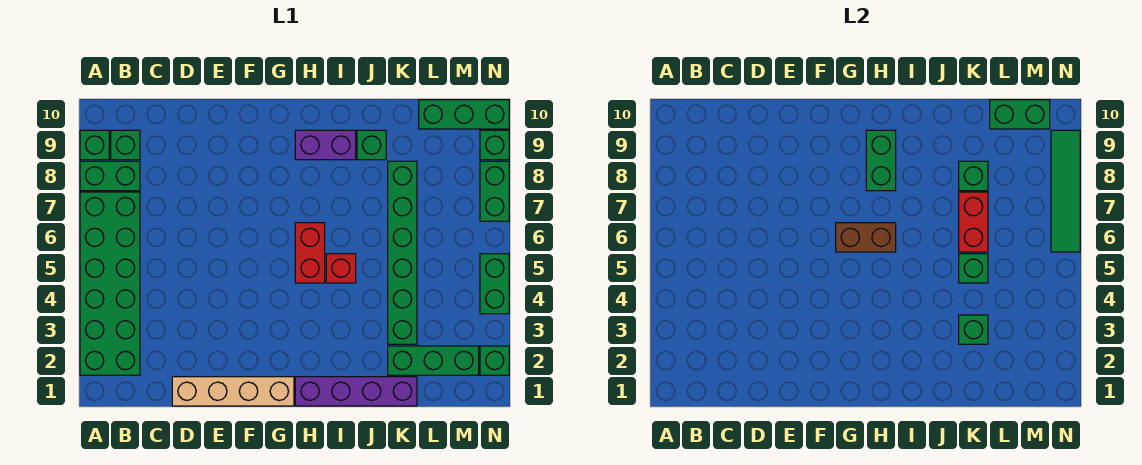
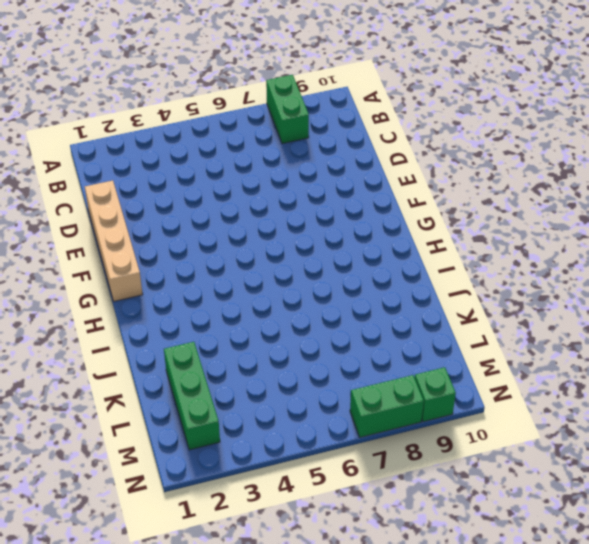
none -> green brick A2:B7 level 1
none -> green brick A9 level 1
none -> green brick B9 level 1

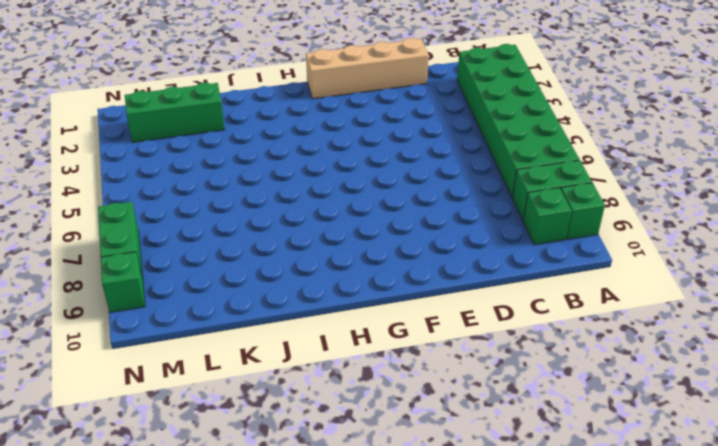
none -> purple brick H1:K1 level 1
none -> red brick H5:H6 level 1
none -> purple brick H9:I9 level 1

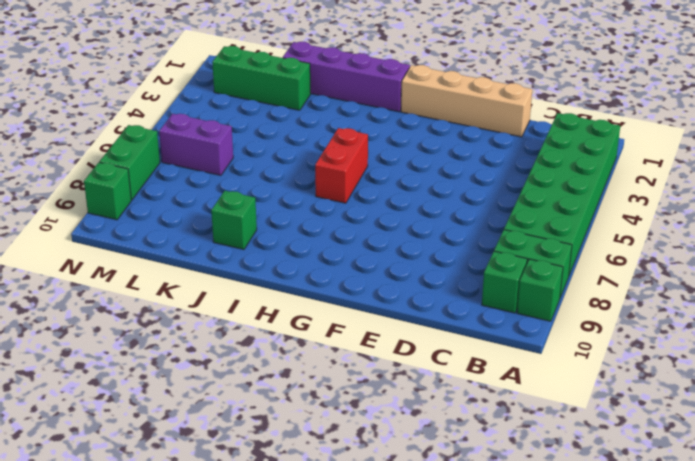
purple brick L6:M6 level 1 -> purple brick H9:I9 level 1
none -> red brick I5 level 1
none -> green brick K3:K8 level 1
none -> green brick L10:N10 level 1

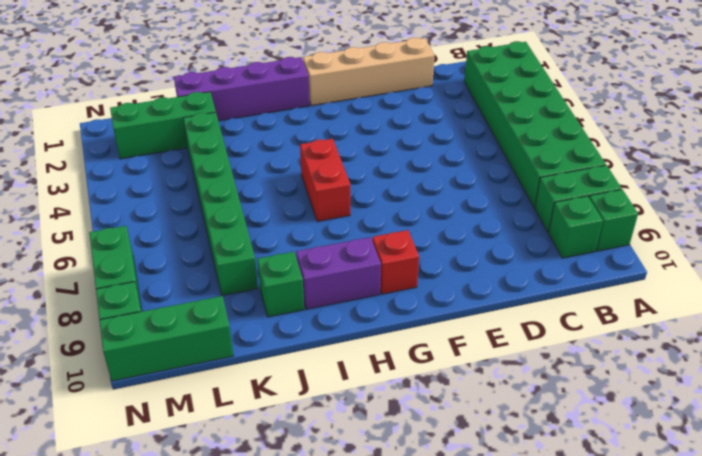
red brick G9 level 1 -> red brick I5 level 1
none -> green brick N2 level 1
none -> green brick N4:N5 level 1
none -> brown brick G6:H6 level 2

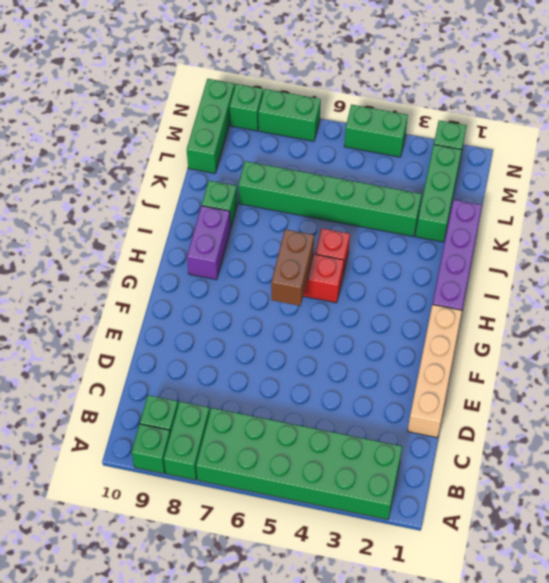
none -> green brick H8:H9 level 2
none -> green brick K3 level 2
none -> green brick K5 level 2

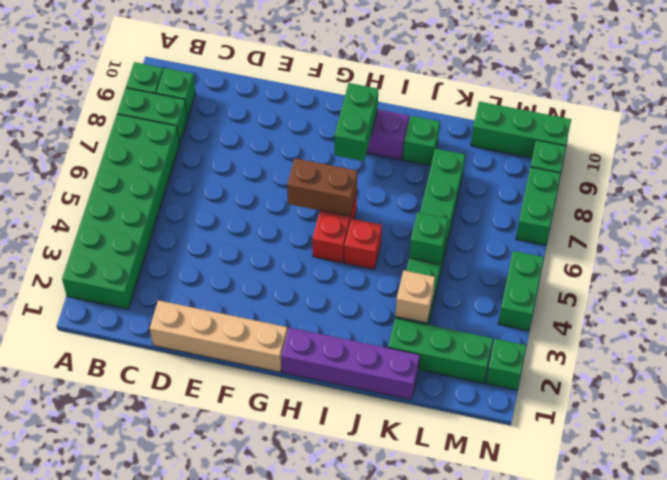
tan brick K3 level 2 -> green brick K3 level 2
none -> red brick K6:K7 level 2
none -> green brick K8 level 2
none -> green brick L10:M10 level 2

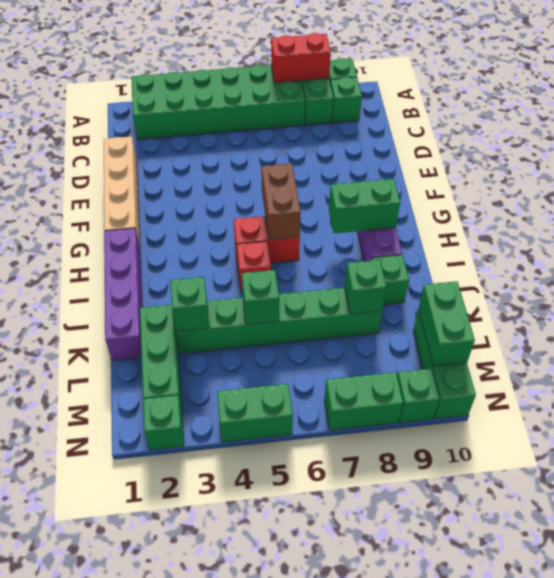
red brick A7:A8 level 2 -> red brick K6:K7 level 2
none -> green tile N6:N9 level 2

